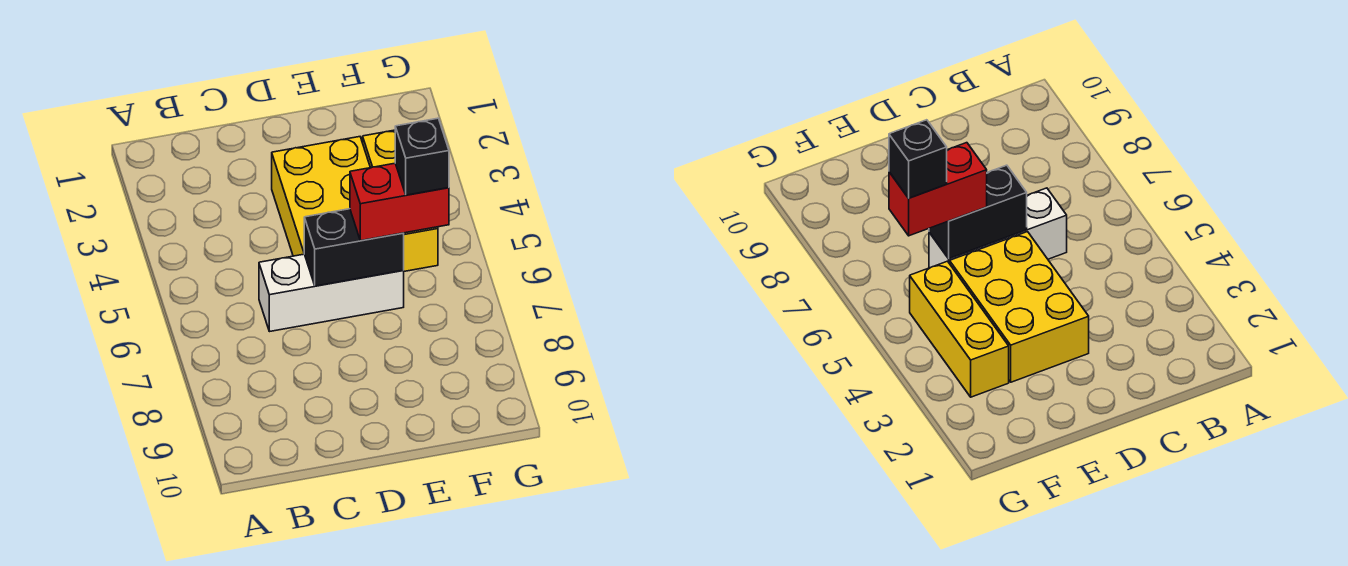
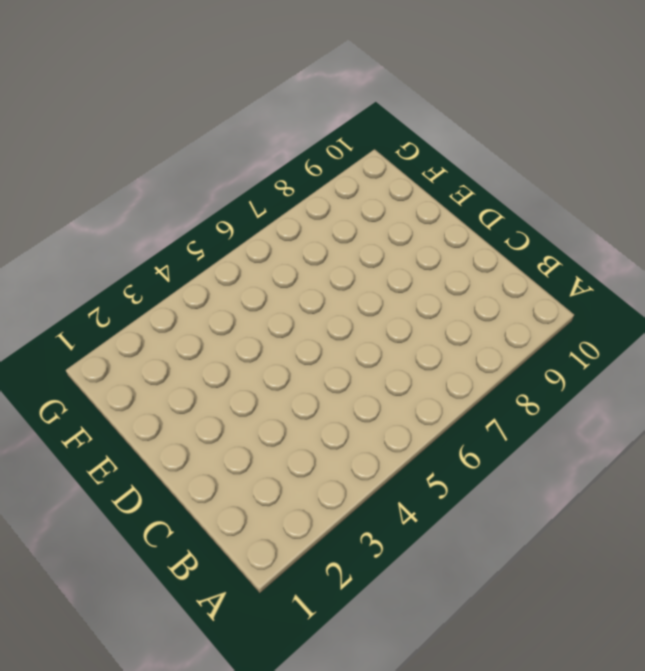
none -> white brick C6:E6 level 1
none -> yellow brick D3:E5 level 1

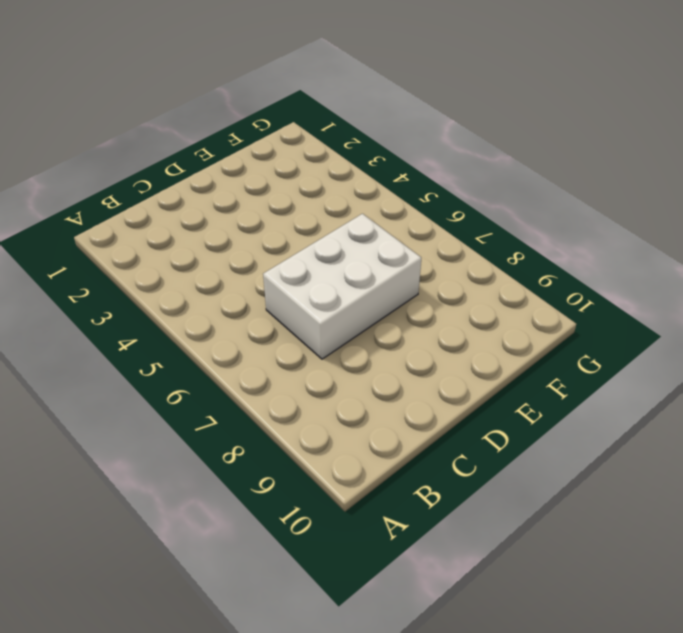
white brick C6:E7 level 1 -> white brick C6:E6 level 1
none -> yellow brick D3:E5 level 1
none -> yellow brick F3:F5 level 1

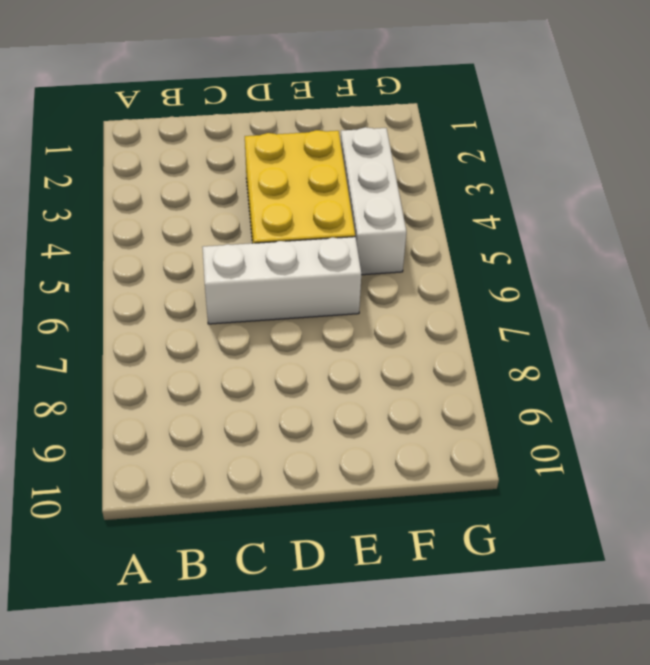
white brick F3:F5 level 1 -> yellow brick F3:F5 level 1
none -> black brick D6:E6 level 2
none -> red brick E6:F6 level 3

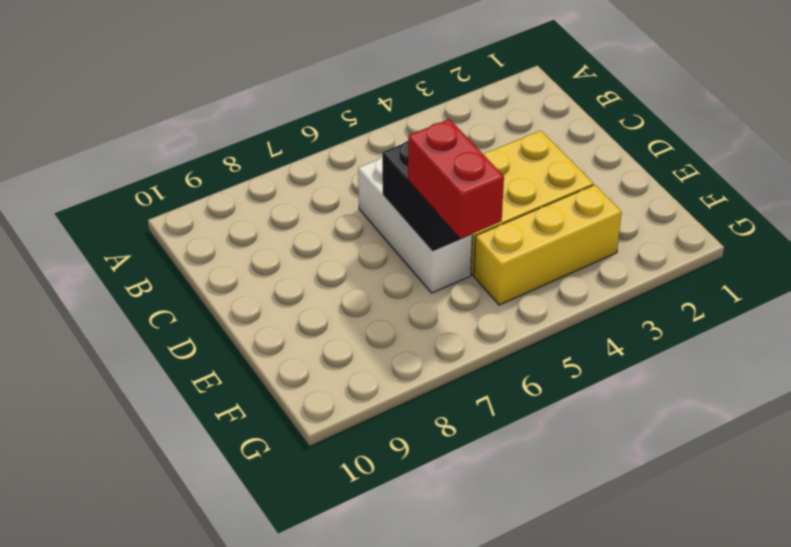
none -> black brick F6 level 4

